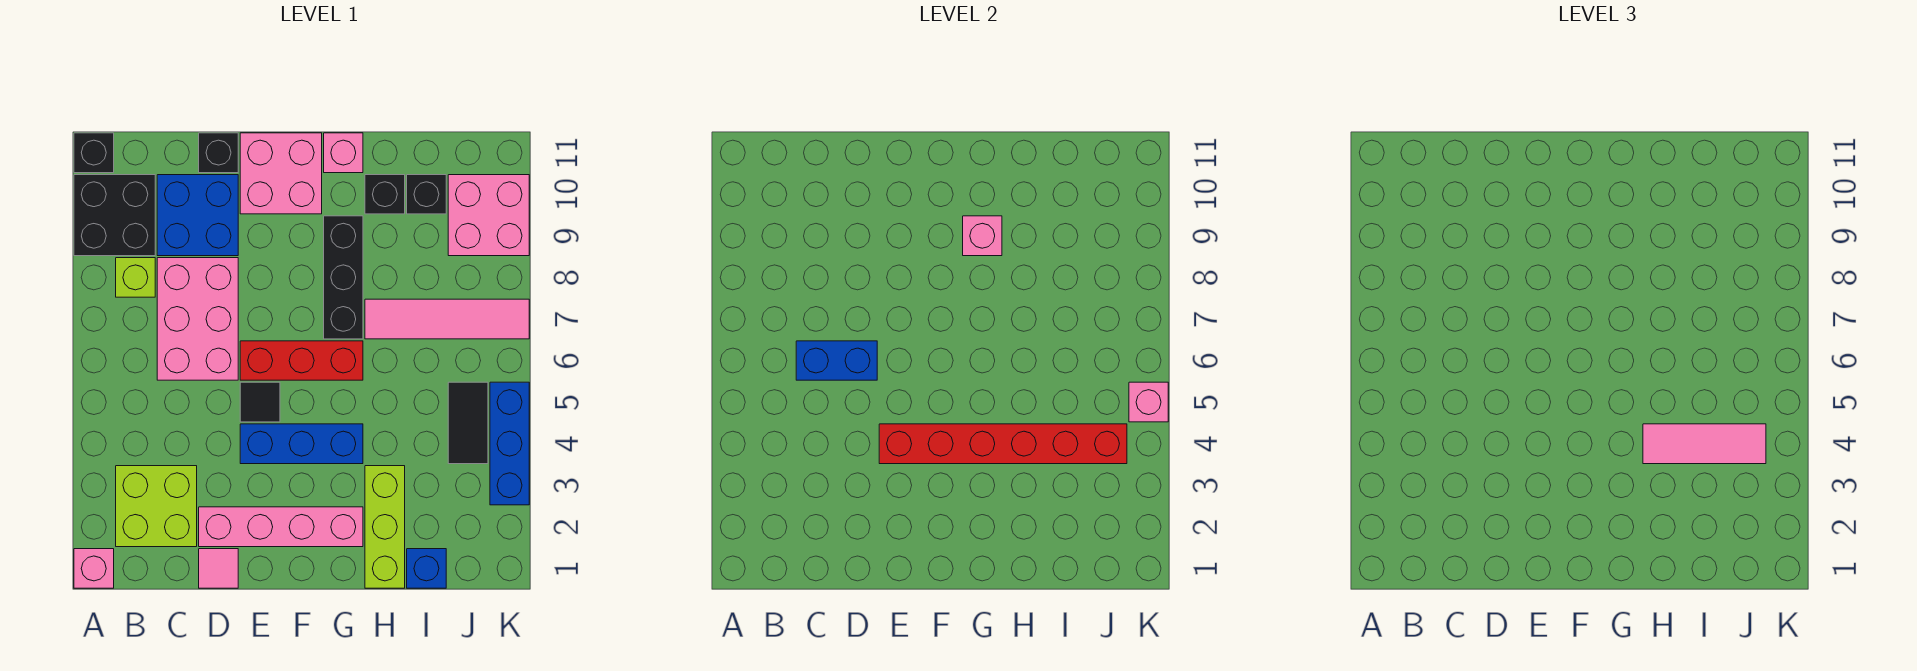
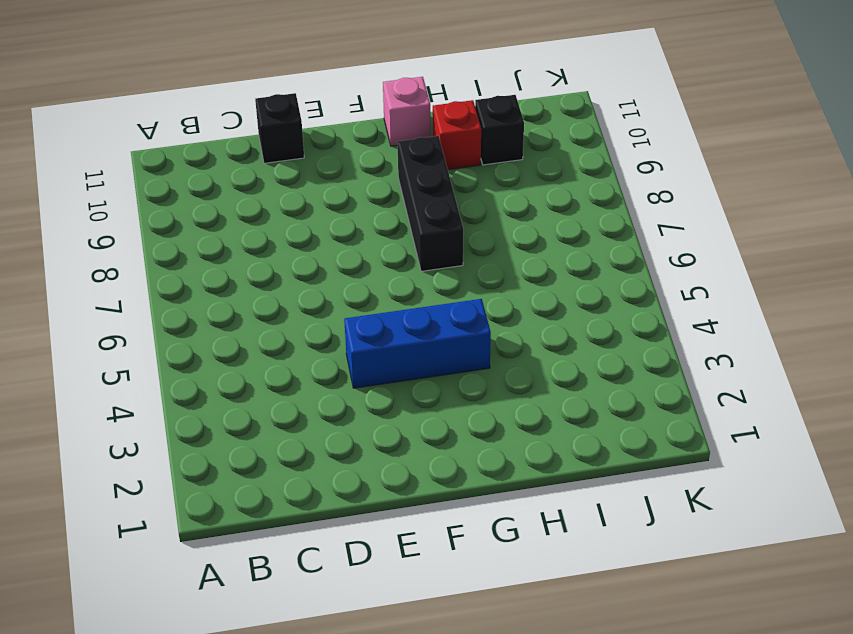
red brick H10 level 1 -> black brick H10 level 1
none -> pink brick A1 level 1
none -> black brick A9:B10 level 1
none -> black brick A11 level 1

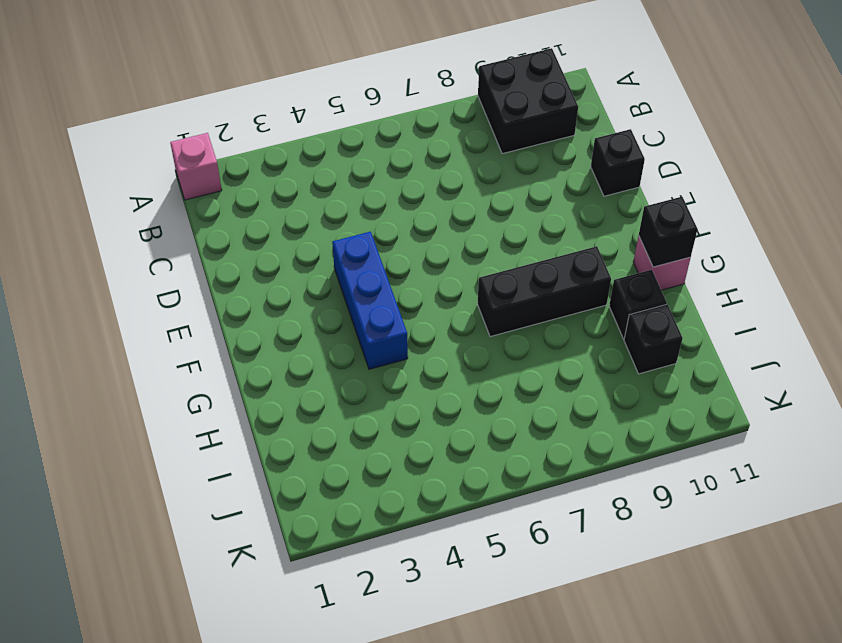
black brick G11 level 2 -> black brick A11 level 1
none -> lime brick B2:C3 level 1
none -> lime brick B8 level 1
none -> pink brick C6:D8 level 1

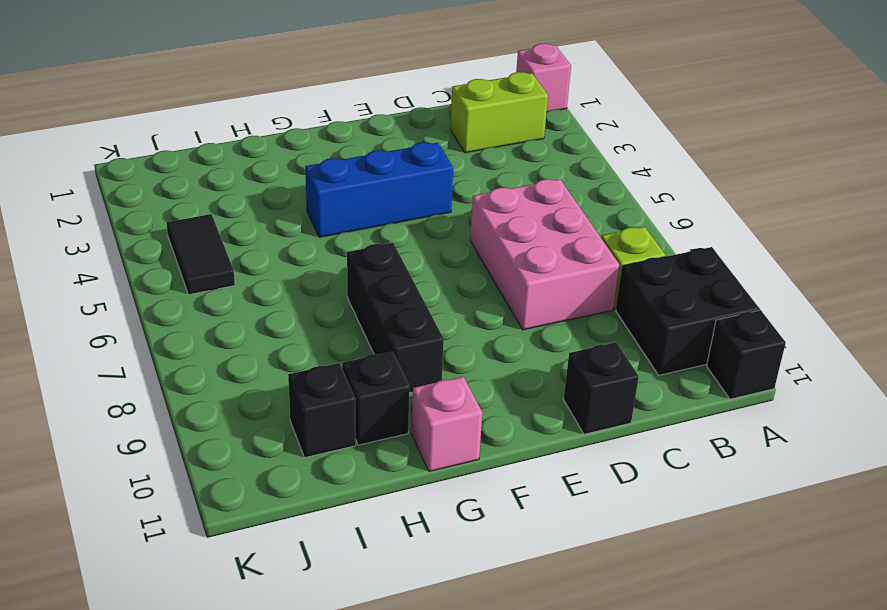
lime brick B2:C2 level 1 -> lime brick B2:C3 level 1
none -> blue brick C9:D10 level 1
none -> pink tile D1 level 1
none -> pink brick D2:G2 level 1

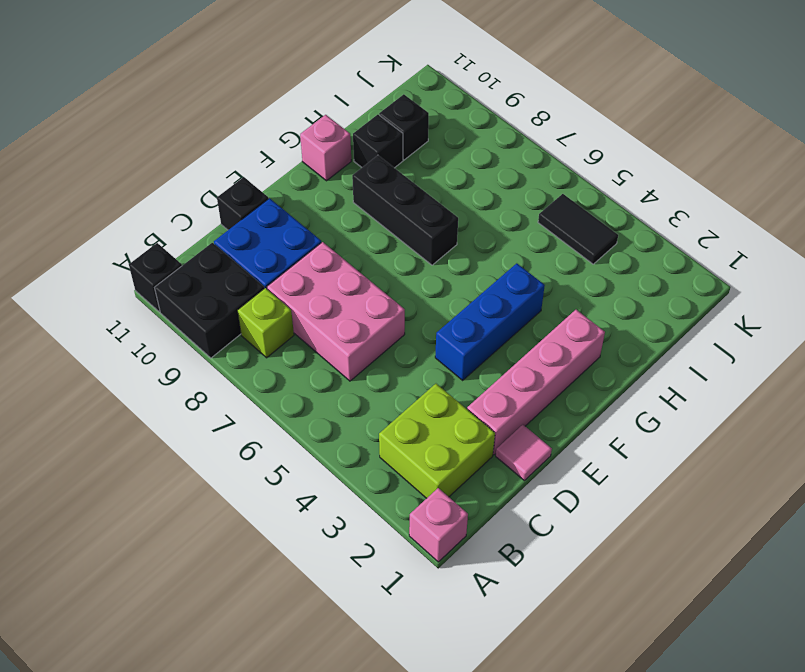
none -> black tile E5 level 1
none -> red brick E6:G6 level 1
none -> pink brick E10:F11 level 1

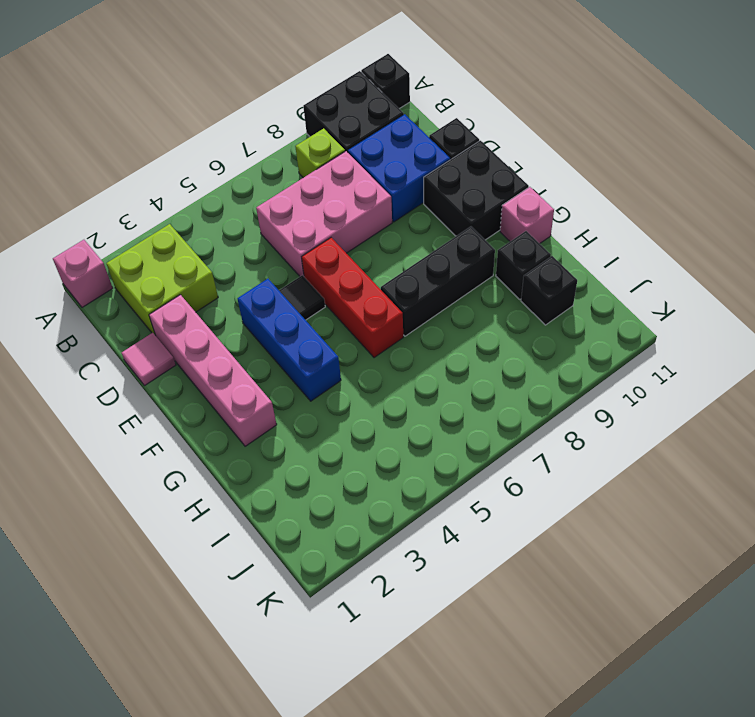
black brick E10:F11 level 1 -> pink brick E10:F11 level 1
none -> lime brick H1:H3 level 1
none -> pink tile H7:K7 level 1
none -> blue brick I1 level 1

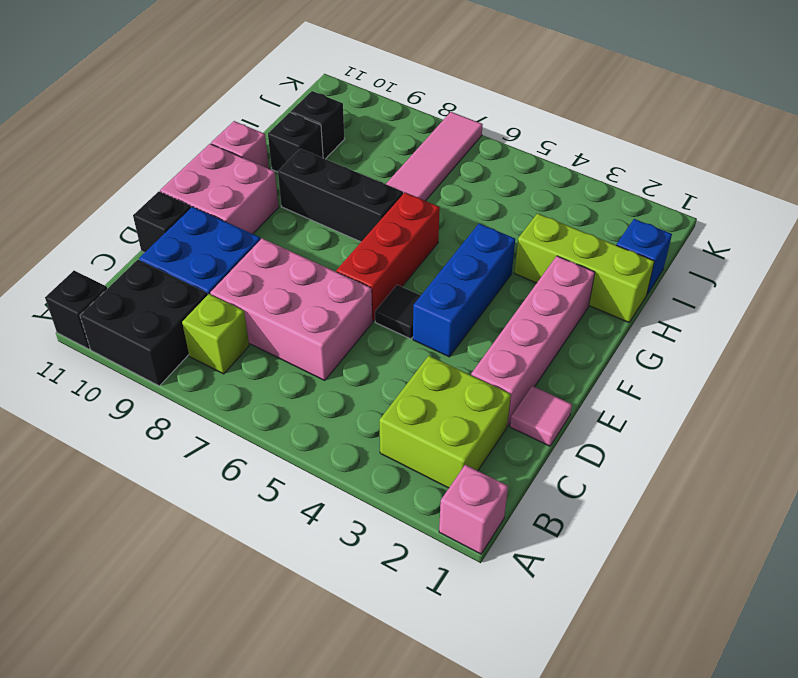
none -> black tile J4:J5 level 1
none -> pink brick J9:K10 level 1
none -> blue brick K3:K5 level 1

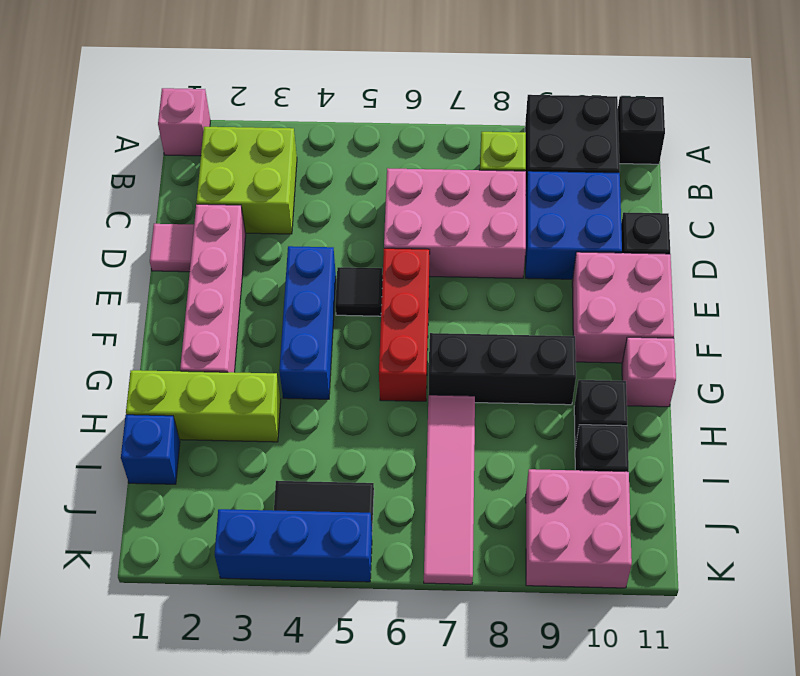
none -> blue brick C6:D6 level 2
none -> red brick E4:J4 level 2
none -> pink brick G9 level 2

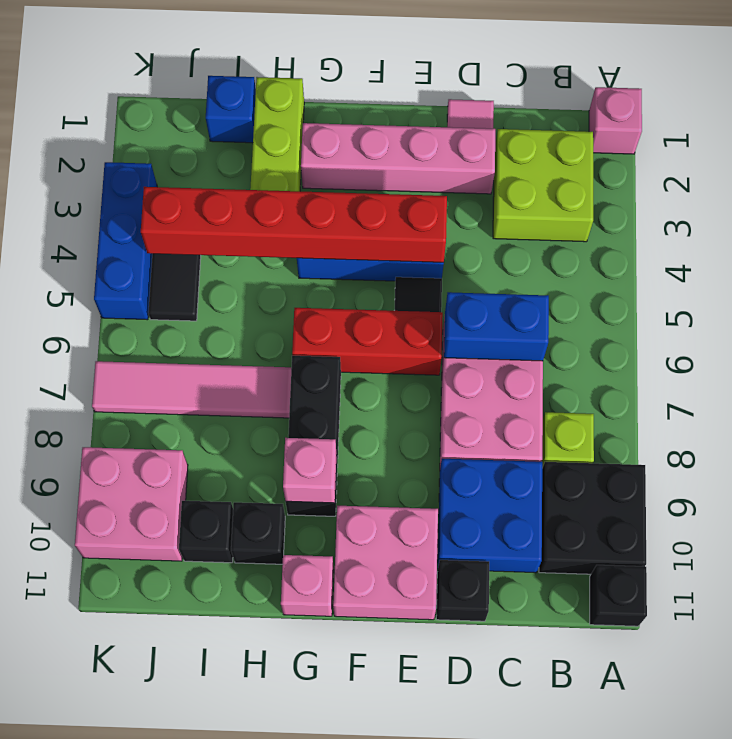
none -> pink brick K5 level 2
none -> pink tile H4:J4 level 3

